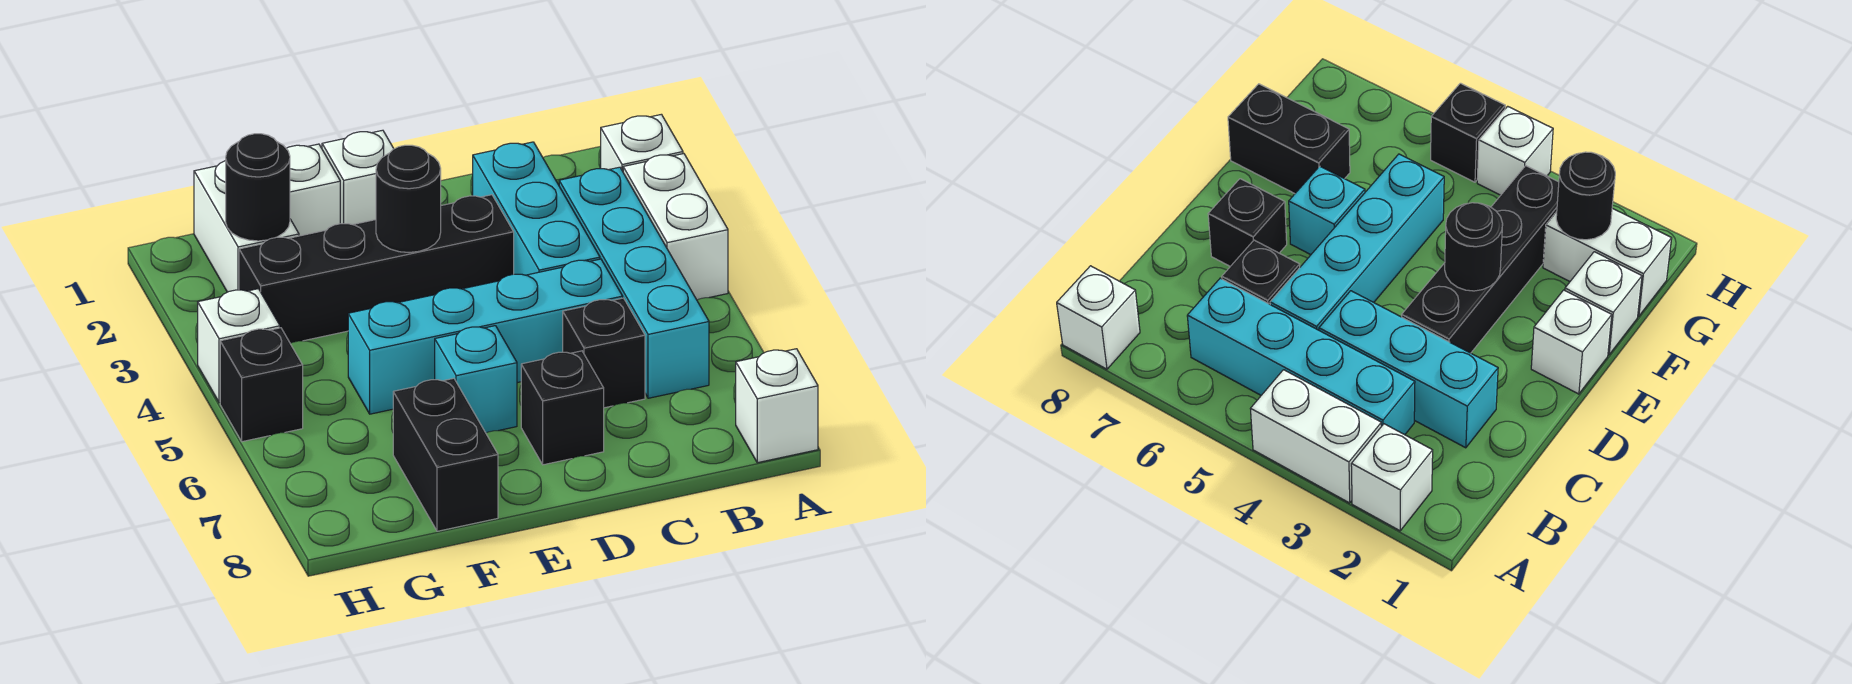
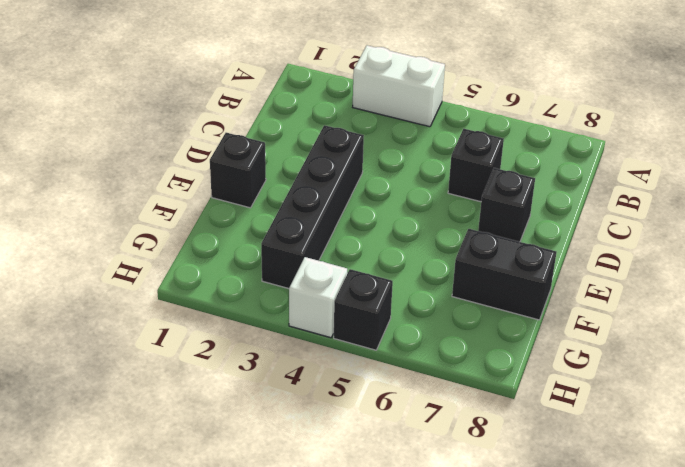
black brick E1 level 1 -> white brick E1 level 1
none -> white brick A2 level 1
none -> white brick A8 level 1
none -> cyan brick B3:B6 level 1

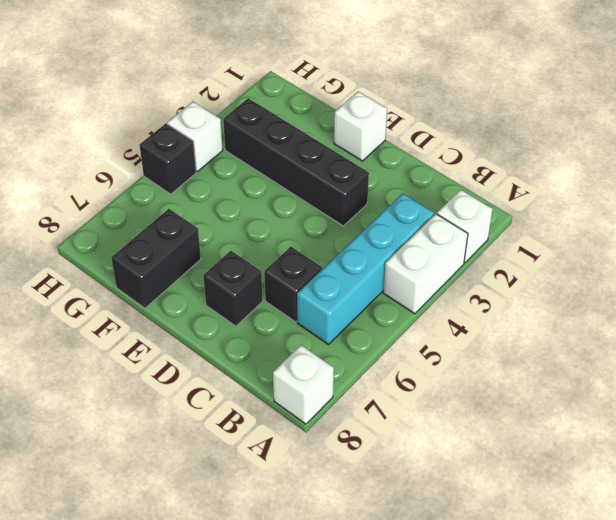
none -> cyan brick C2:C4 level 1
none -> cyan brick C5:F5 level 1
none -> cyan brick E6 level 1

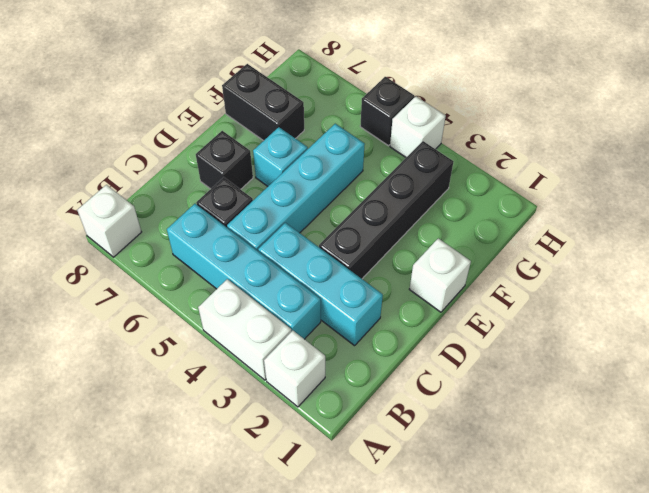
none -> white brick F1 level 1
none -> white brick G1:G2 level 1
none -> black round brick E3 level 2

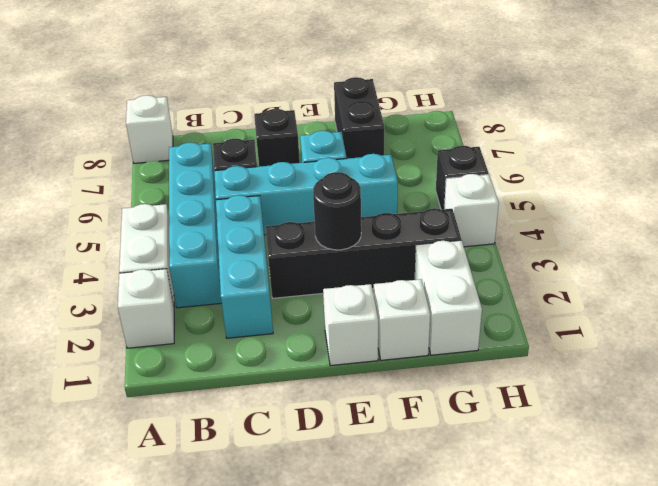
none -> black round brick G2 level 2

